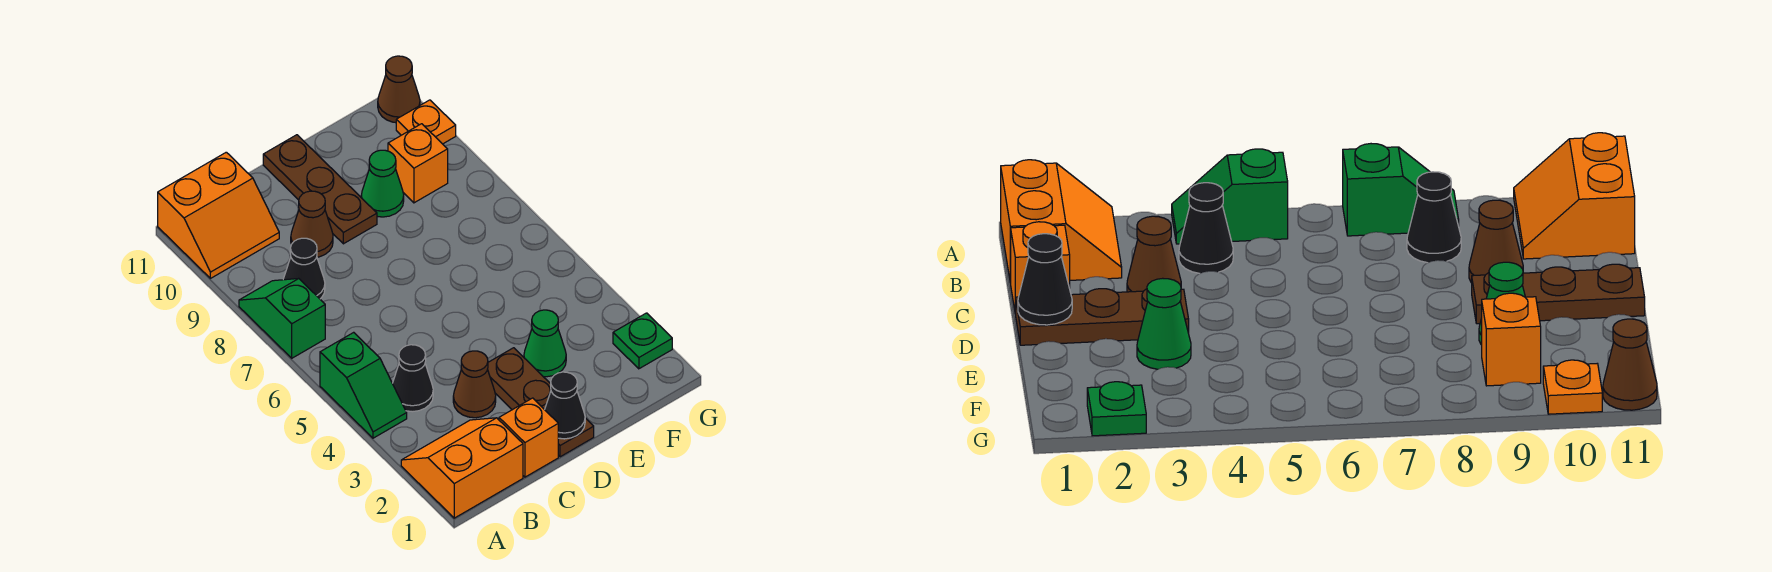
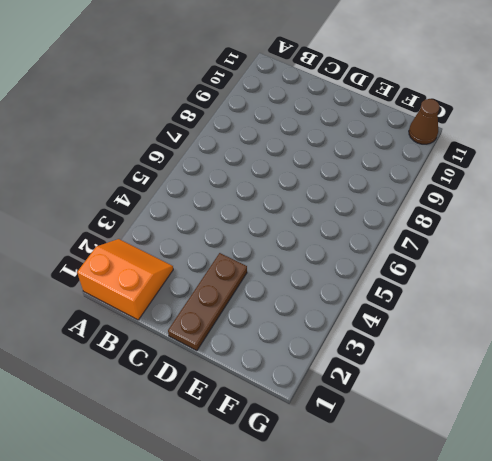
none -> green slope A4:A5 level 1 top 5
none -> green slope A7:A8 level 1 top 7
none -> orange slope A10:B11 level 1 top 11

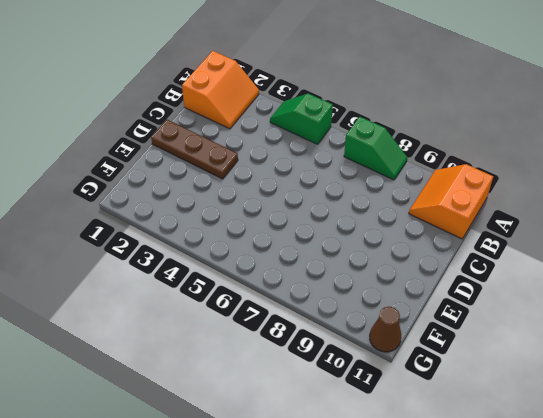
none -> black cone B4 level 1
none -> black cone B8 level 1
none -> orange brick C1 level 1

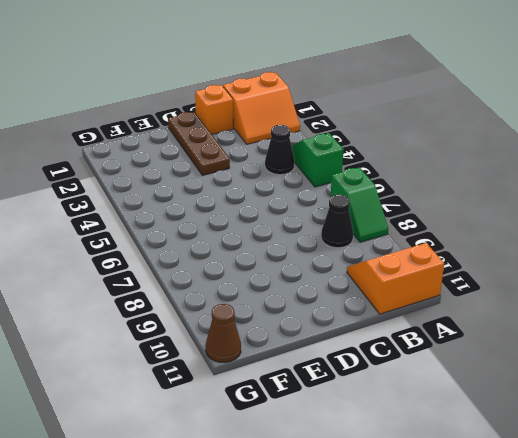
none -> brown cone C3 level 1
none -> brown cone C9 level 1
none -> brown plate D9:D11 level 1

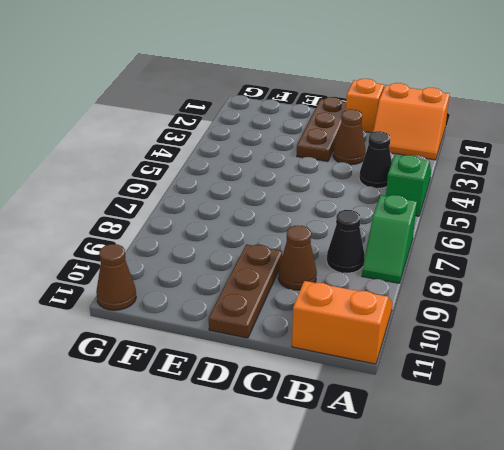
none -> green cone E3 level 1
none -> green cone E9 level 1
none -> orange brick F9 level 1

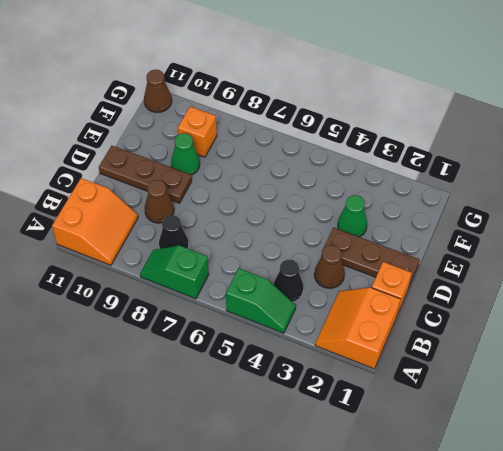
none -> green plate G2 level 1
none -> orange plate G10 level 1
none -> black cone D1 level 2

